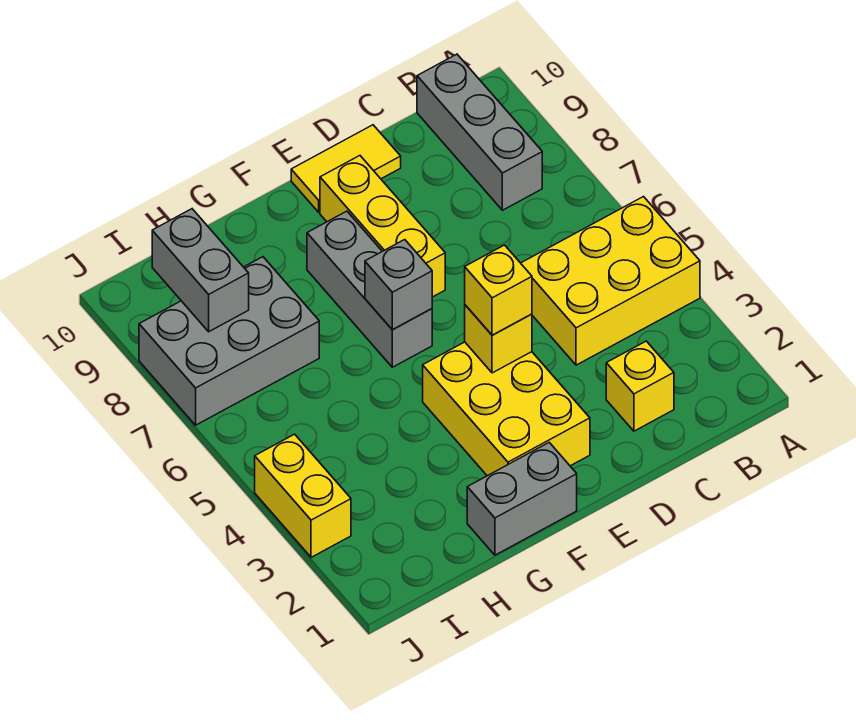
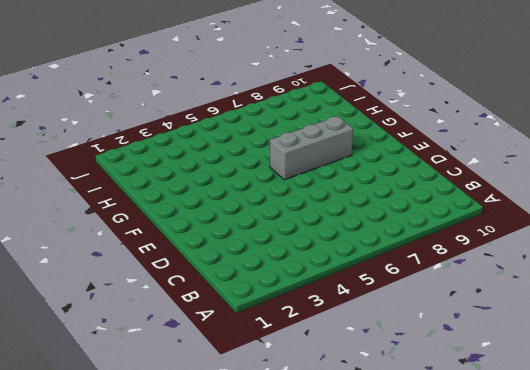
none -> yellow brick A4:C5 level 1
none -> grey brick B8:B10 level 1
none -> yellow brick C2 level 1

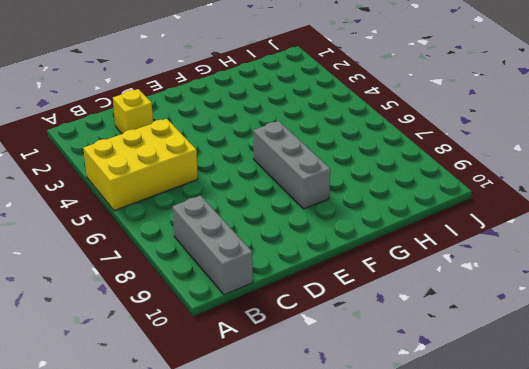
none -> yellow tile D10:E10 level 1
none -> yellow brick E2:F4 level 1
none -> yellow brick E7:E9 level 1

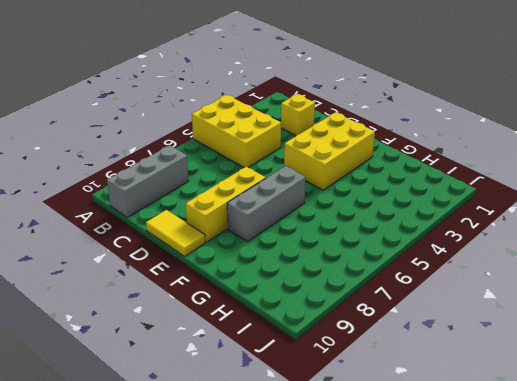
none -> grey brick F1:G1 level 1
none -> grey brick H7:J8 level 1
none -> yellow brick J3:J4 level 1

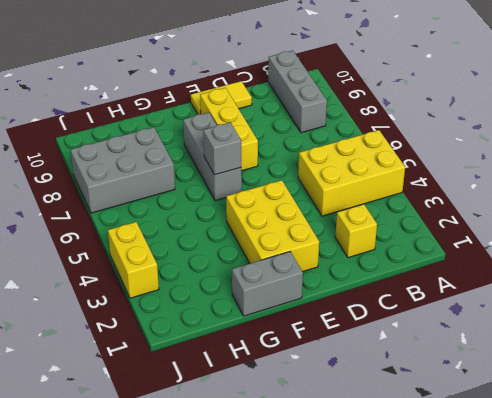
none -> yellow brick E4 level 2
none -> grey brick I8:I9 level 2
none -> yellow brick E4 level 3

